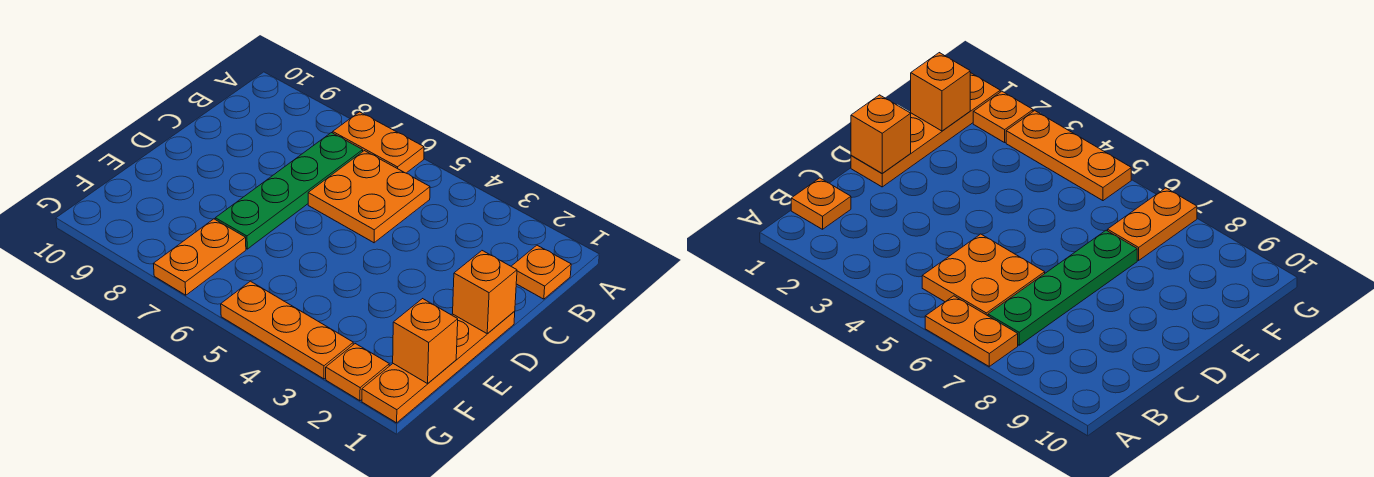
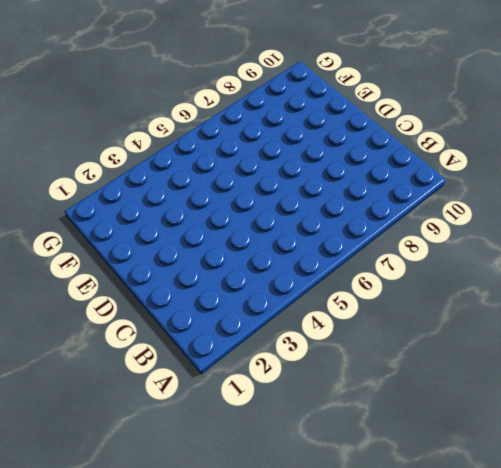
none -> orange plate A6:A7 level 1
none -> orange plate B1 level 1

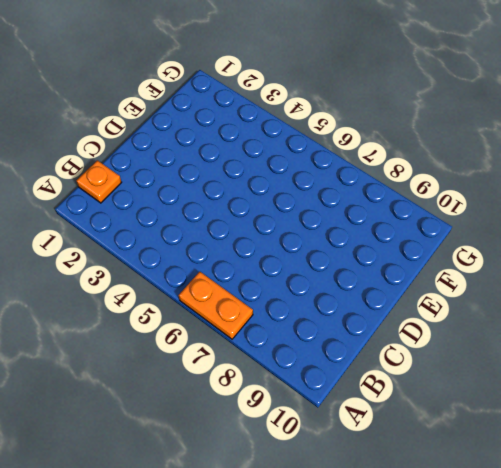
none -> orange plate B5:C6 level 1
none -> green plate B7:E7 level 1

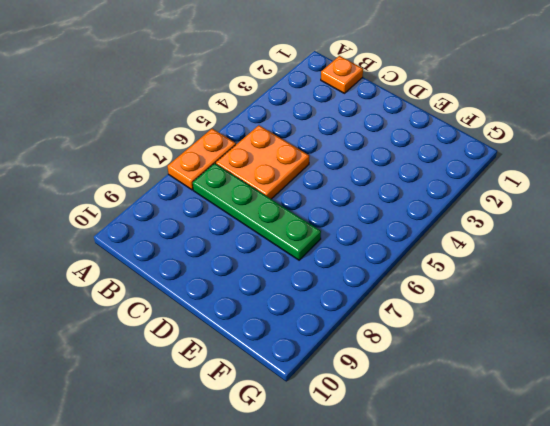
none -> orange plate D1:G1 level 1
none -> orange plate F7:G7 level 1

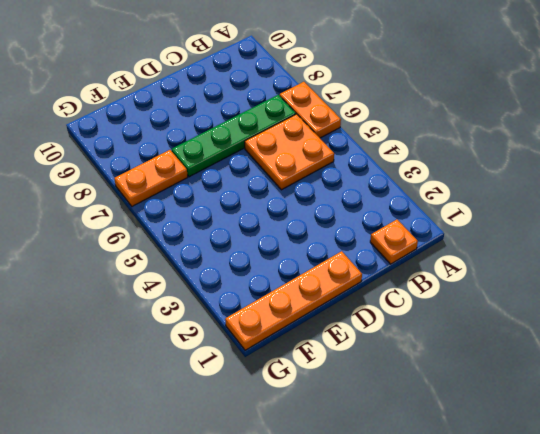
none -> orange plate G2 level 1
none -> orange plate G3:G5 level 1

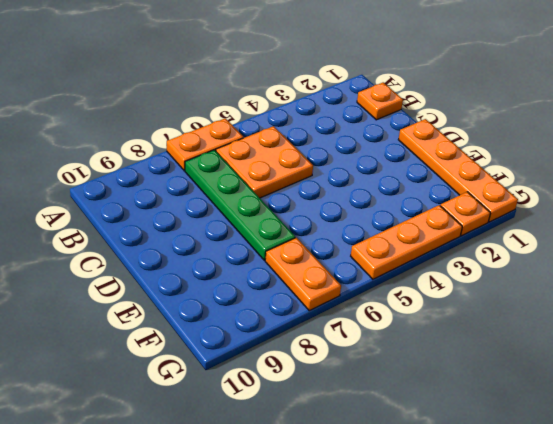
none -> orange brick D1 level 2
none -> orange brick F1 level 2

